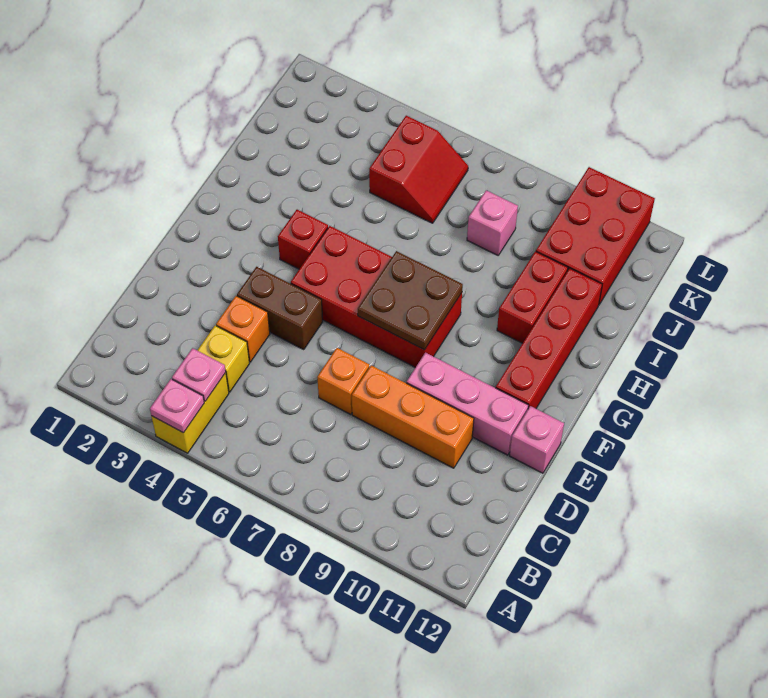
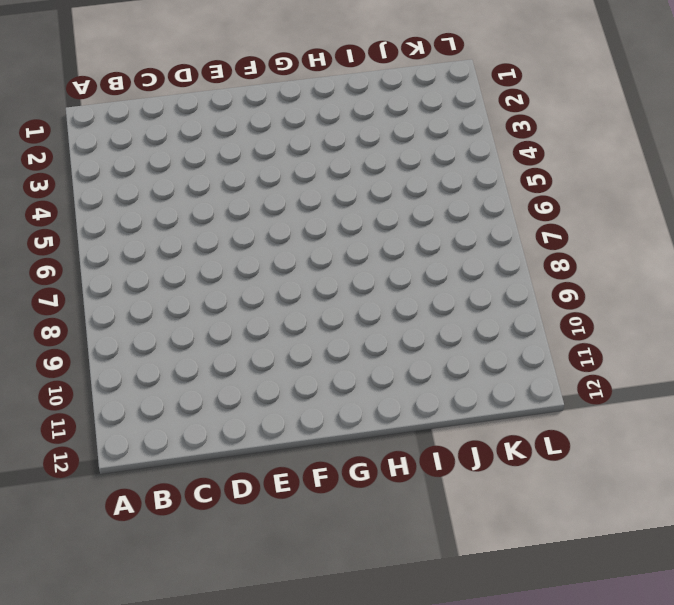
none -> yellow brick A4:B4 level 1
none -> yellow brick C4 level 1
none -> orange brick D4 level 1

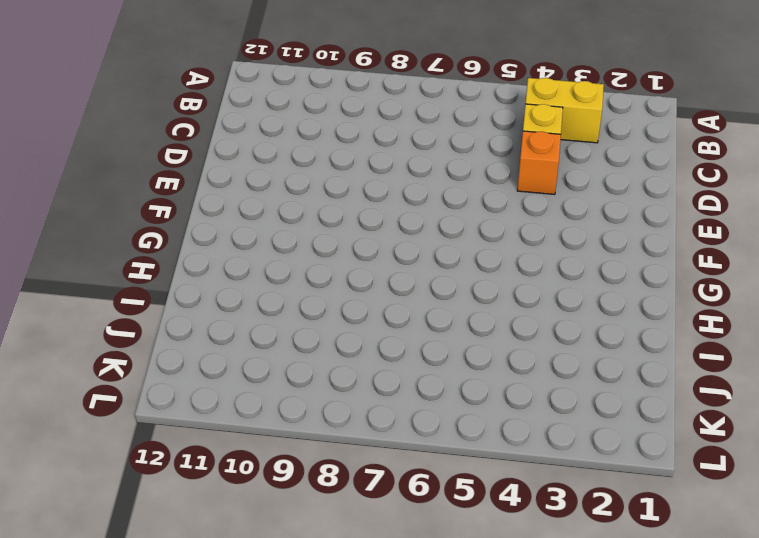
yellow brick B3:B4 level 1 -> yellow brick A4:B4 level 1
none -> orange brick D7 level 1
none -> orange brick D8:D10 level 1
none -> brown brick E4:E5 level 1

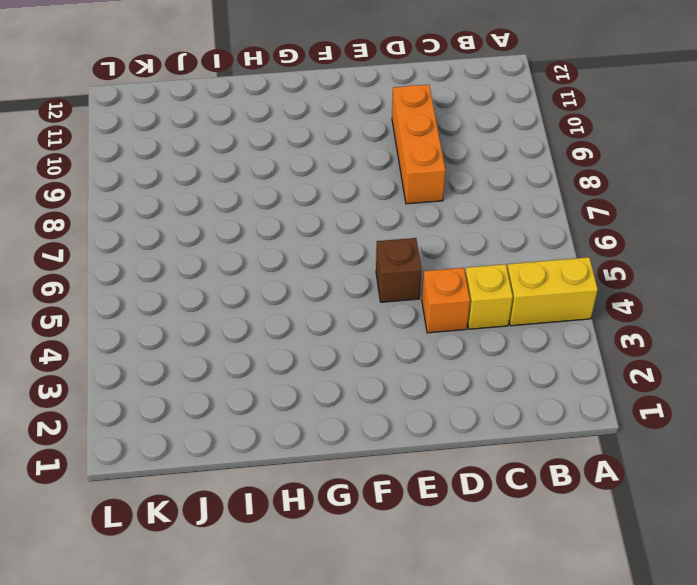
brown brick E5 level 1 -> brown brick E4:E5 level 1
none -> orange brick D7 level 1
none -> pink brick E9:E11 level 1
none -> pink brick E12 level 1

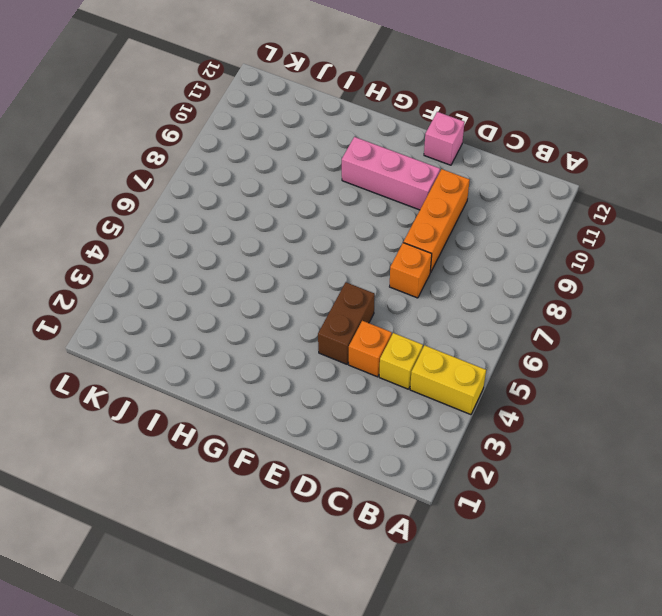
pink brick E10:G10 level 1 -> pink brick E9:E11 level 1
none -> red brick F5:G8 level 1
none -> red brick F11:I11 level 1
none -> red brick G4 level 1

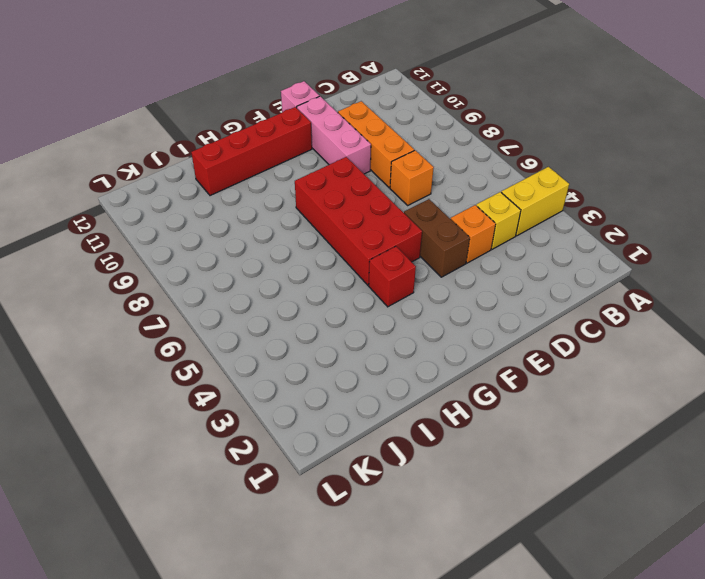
none -> red brick H10:I10 level 1
none -> red slope J5:K6 level 1 top 5
none -> pink brick J8 level 1

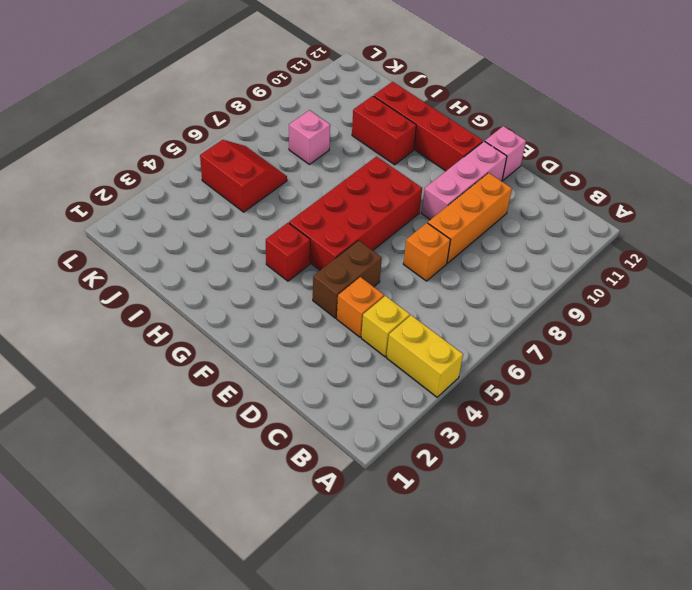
none -> red brick J10:L11 level 1
none -> pink plate A4 level 2
none -> pink plate B4 level 2

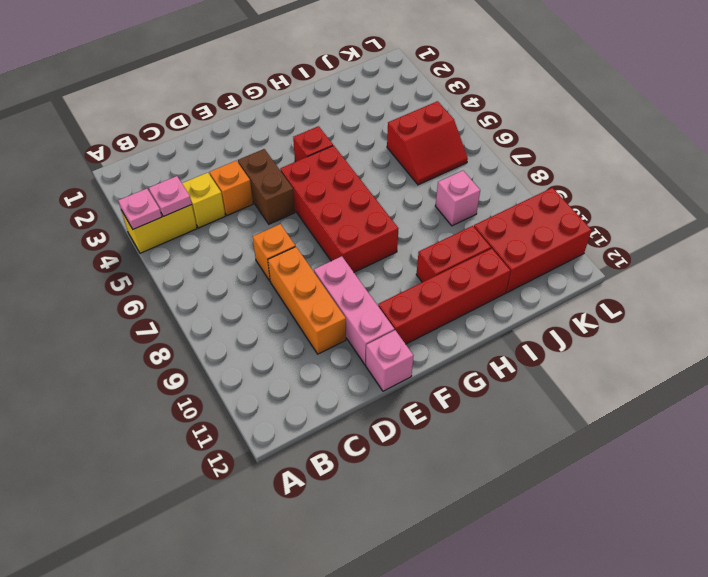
none -> brown plate F7:G8 level 2

